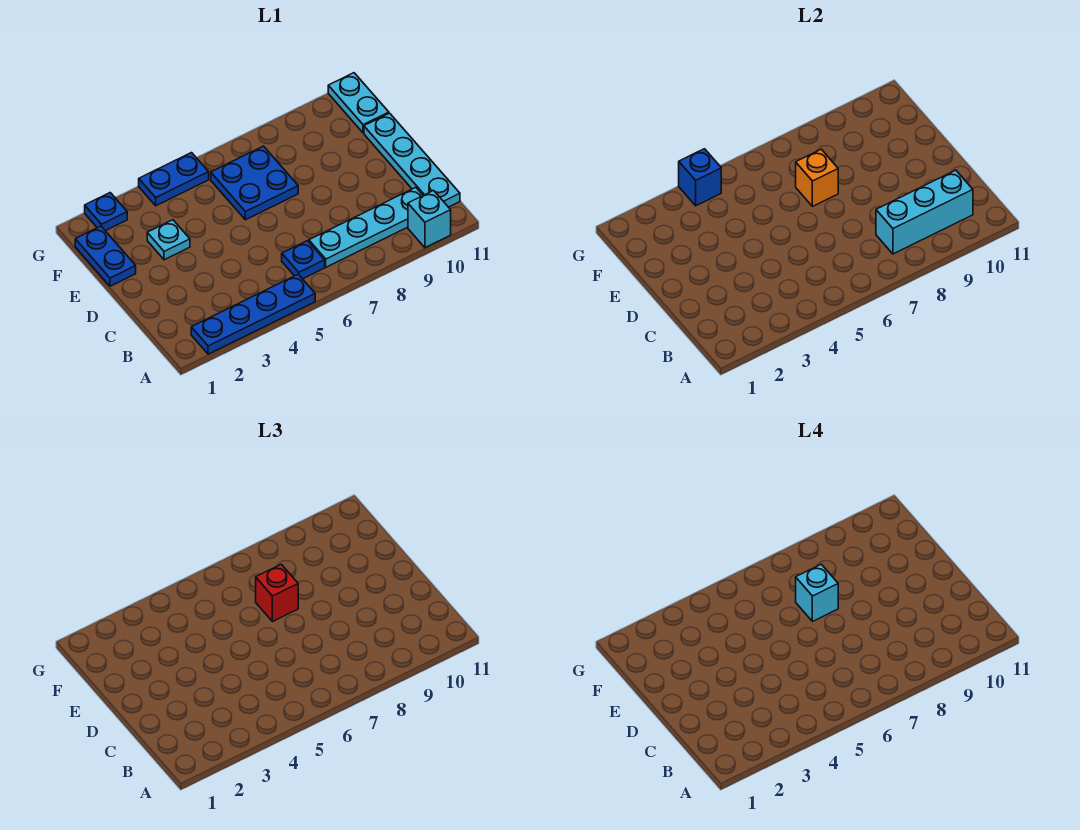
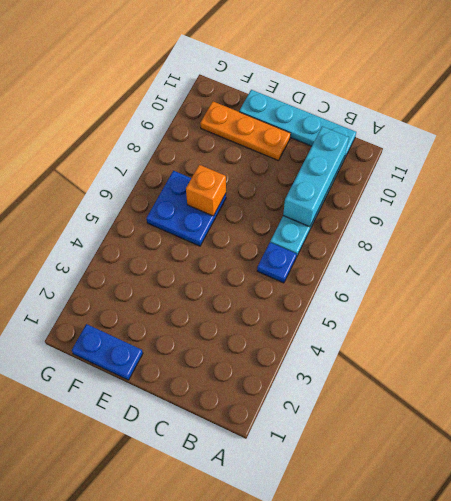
orange plate D10:F10 level 1 -> none
none -> blue plate A2:A5 level 1
none -> cyan brick A10 level 1
none -> cyan plate E3 level 1

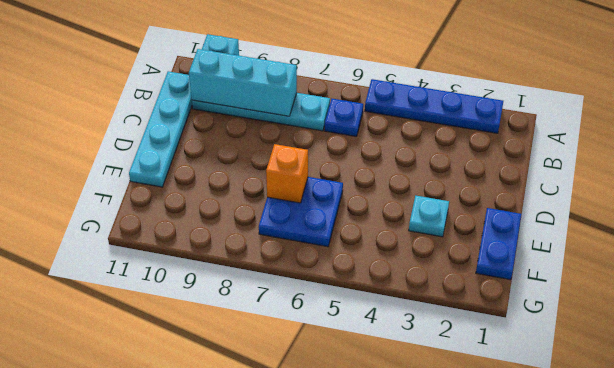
none -> cyan plate F11:G11 level 1
none -> blue plate G2 level 1
none -> blue plate G4:G5 level 1

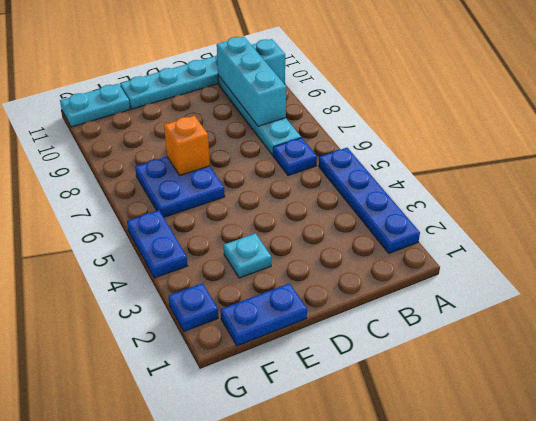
none -> blue brick G4 level 2
none -> red brick E7 level 3
none -> cyan brick E7 level 4

